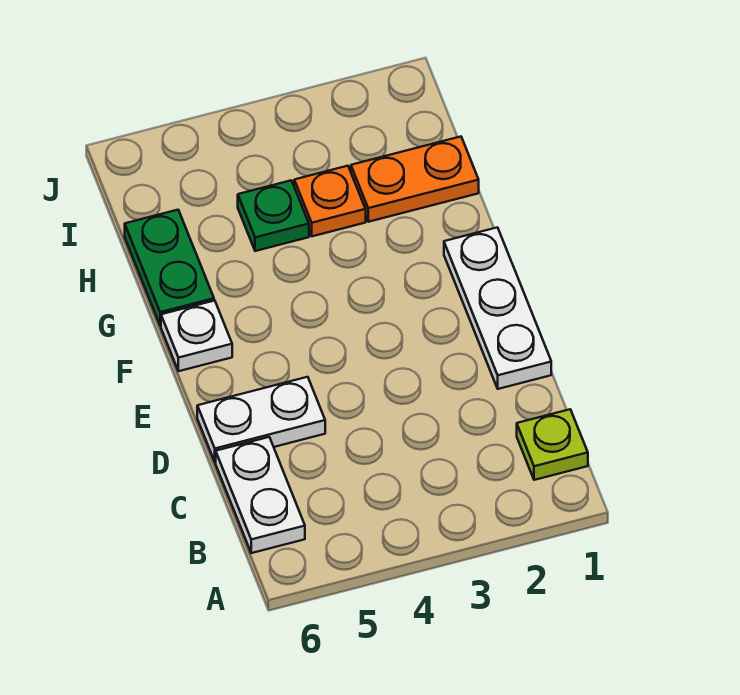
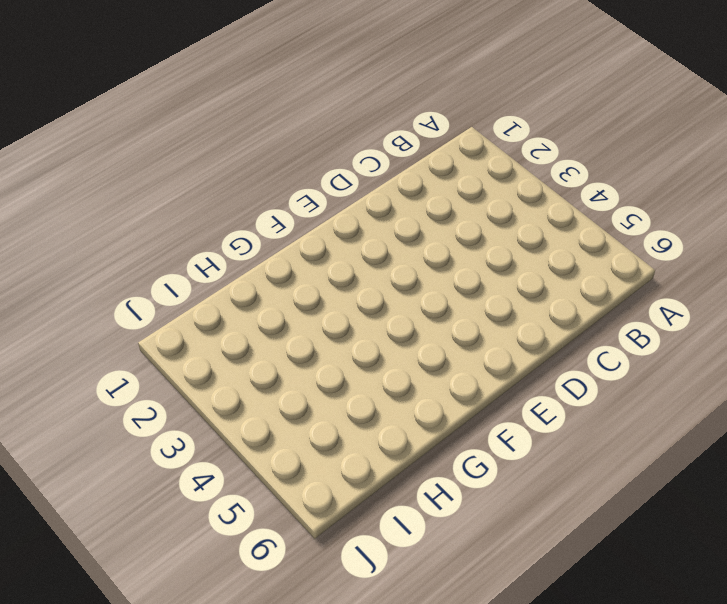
none -> lime plate B1 level 1
none -> white plate B6:C6 level 1

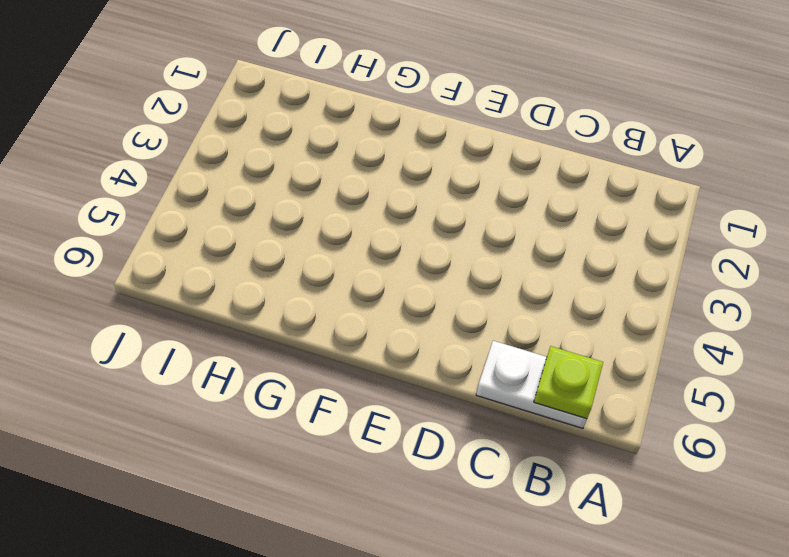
lime plate B6 level 2 -> lime plate B1 level 1
none -> white plate D1:F1 level 1
none -> white plate D5:D6 level 1

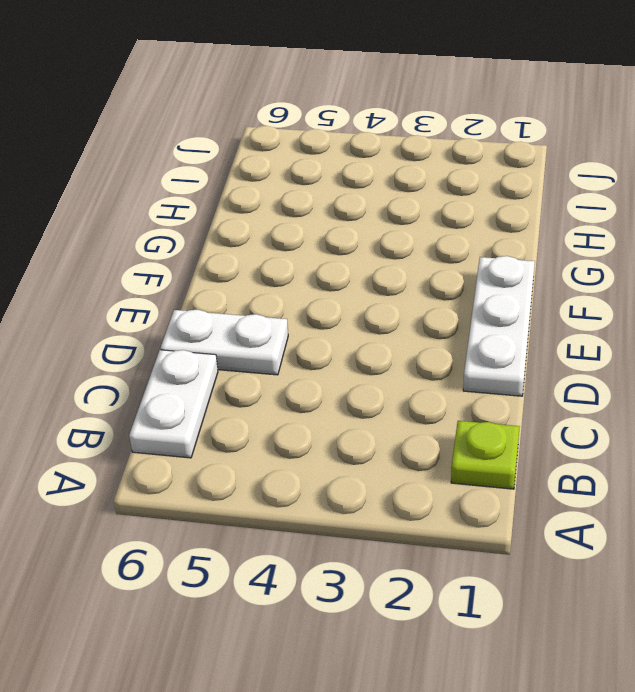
none -> white plate F6 level 1
none -> green plate G6:H6 level 1

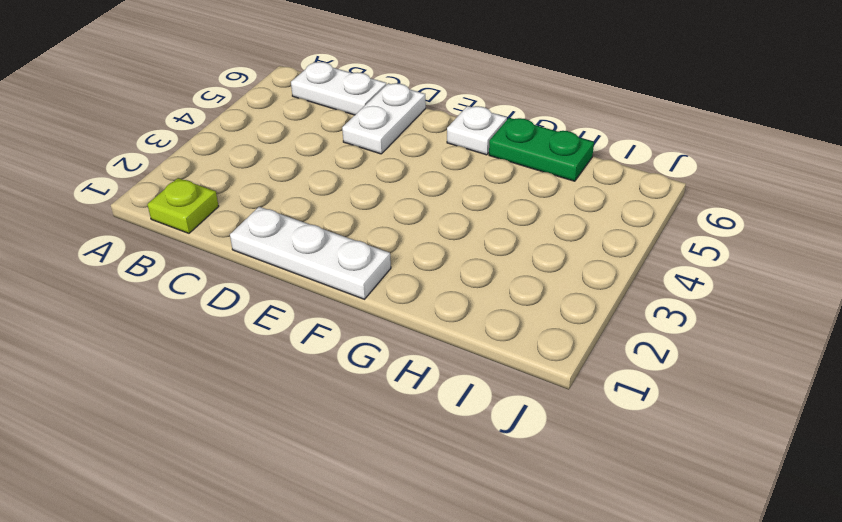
none -> orange plate H1:H2 level 1
none -> orange plate H3 level 1

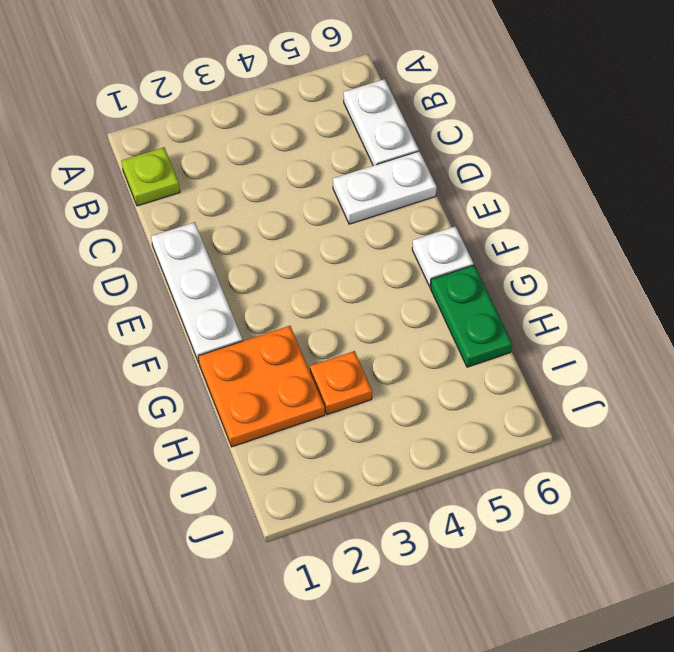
orange plate G1:H2 level 1 -> orange plate H1:H2 level 1
none -> green plate H4 level 1

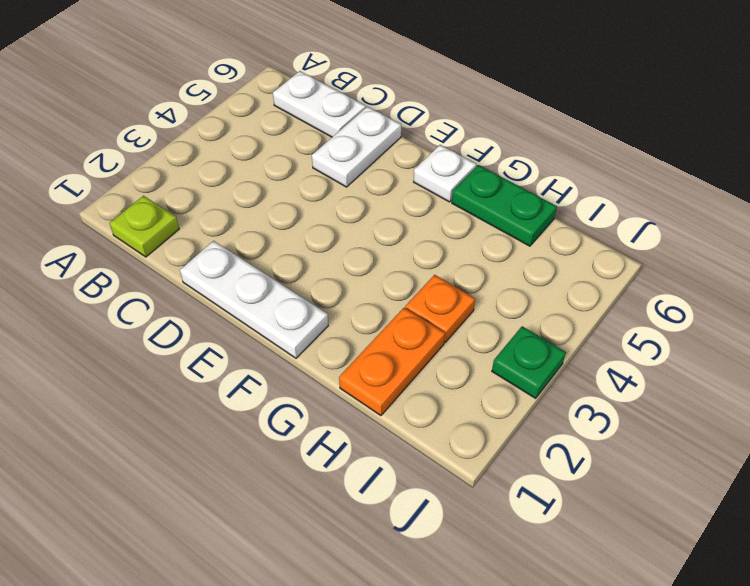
green plate J3 level 1 -> green plate H4 level 1

